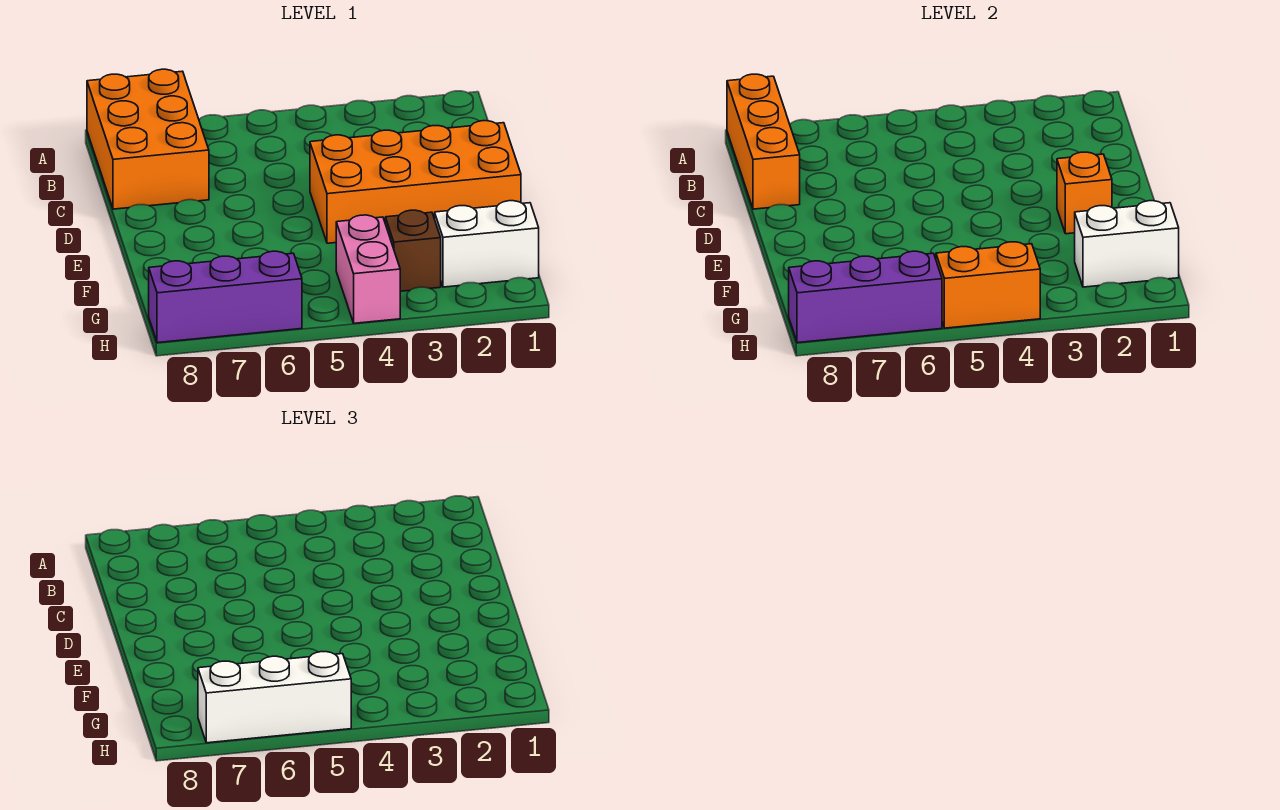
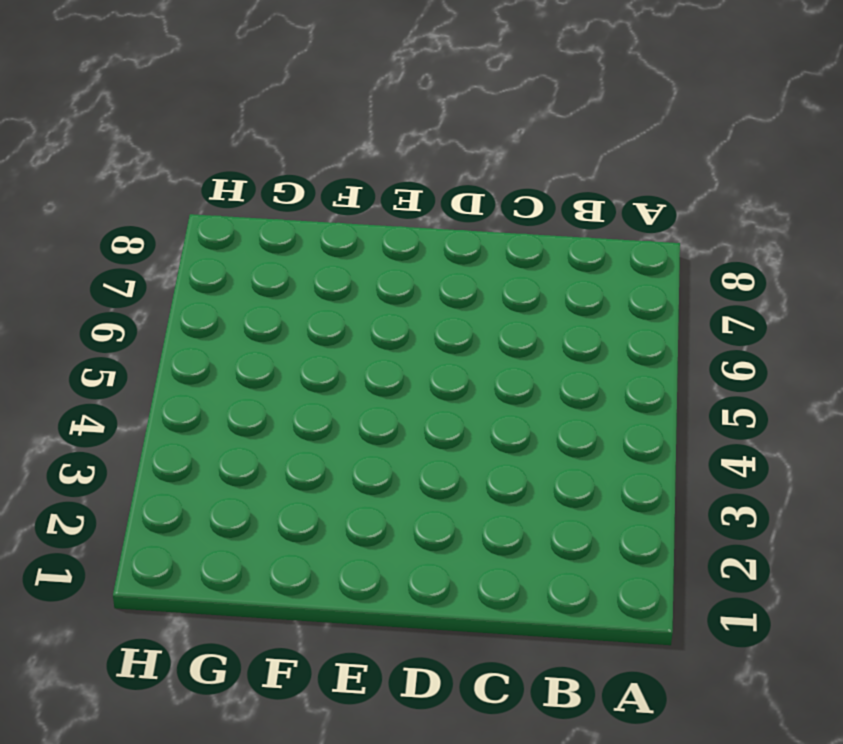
none -> orange brick A7:C8 level 1
none -> orange brick D1:E4 level 1
none -> white brick G1:G2 level 1

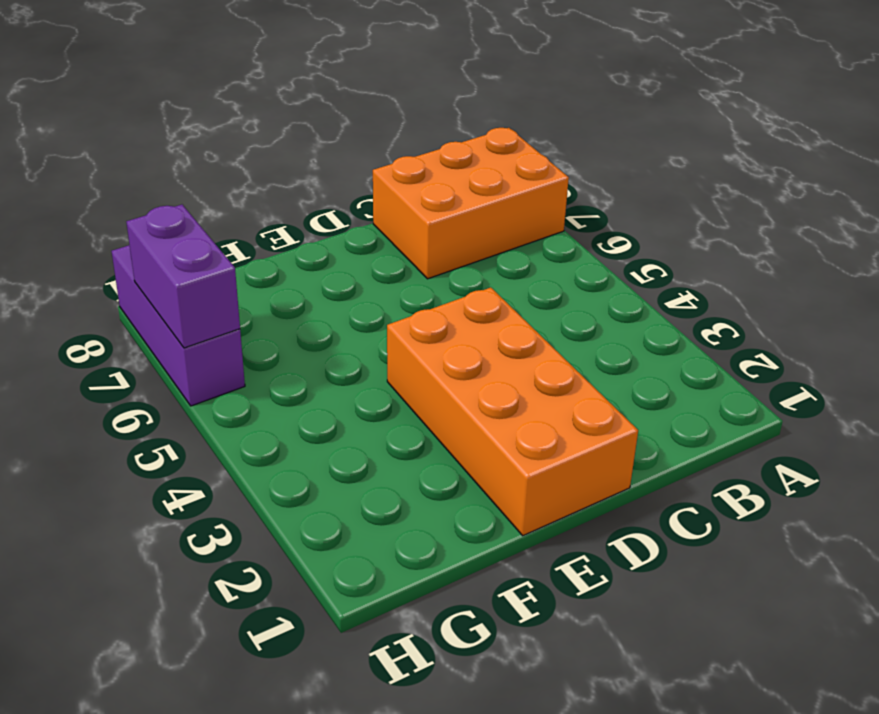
purple brick H6:H7 level 2 -> purple brick H6:H8 level 2
none -> white brick G1:G2 level 1
none -> brown brick G3 level 1
none -> pink brick G4:H4 level 1

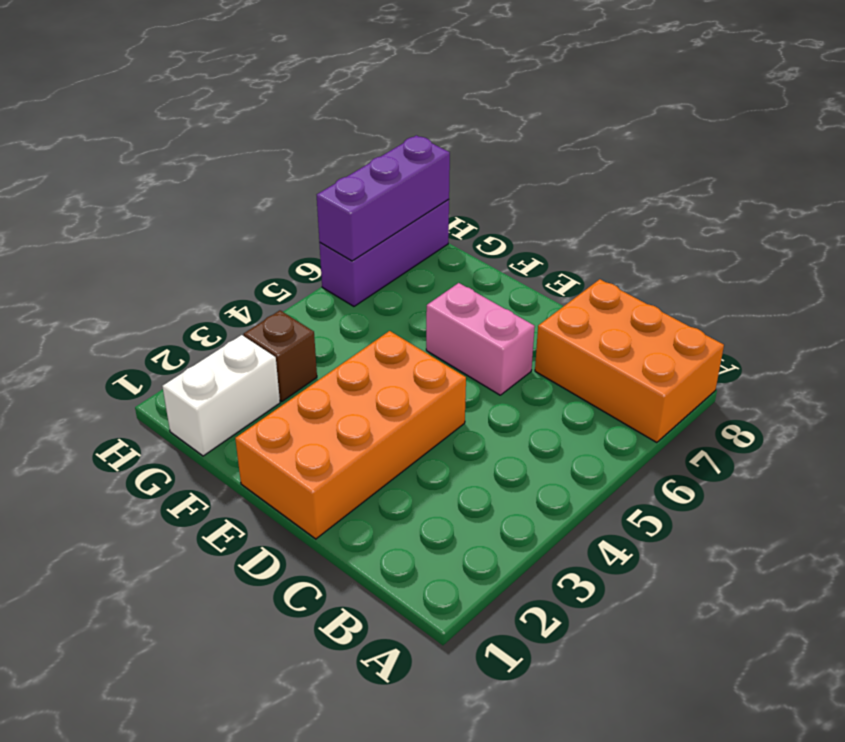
pink brick D6:E6 level 1 -> pink brick G4:H4 level 1
none -> orange brick A8:C8 level 2
none -> orange brick E2 level 2
none -> white brick G1:G2 level 2

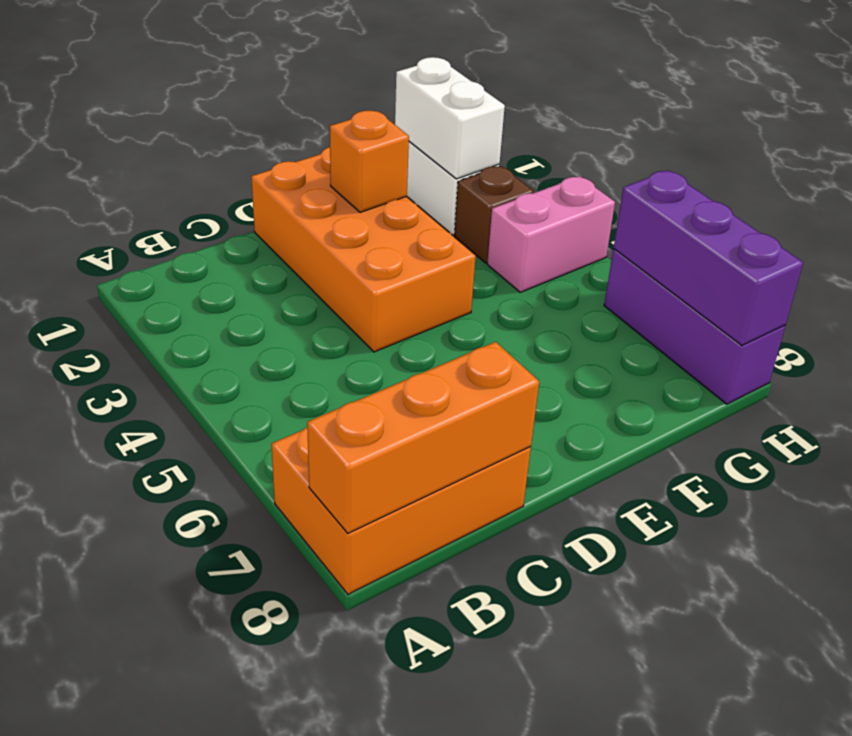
none -> orange brick H4:H5 level 2
none -> white brick H5:H7 level 3

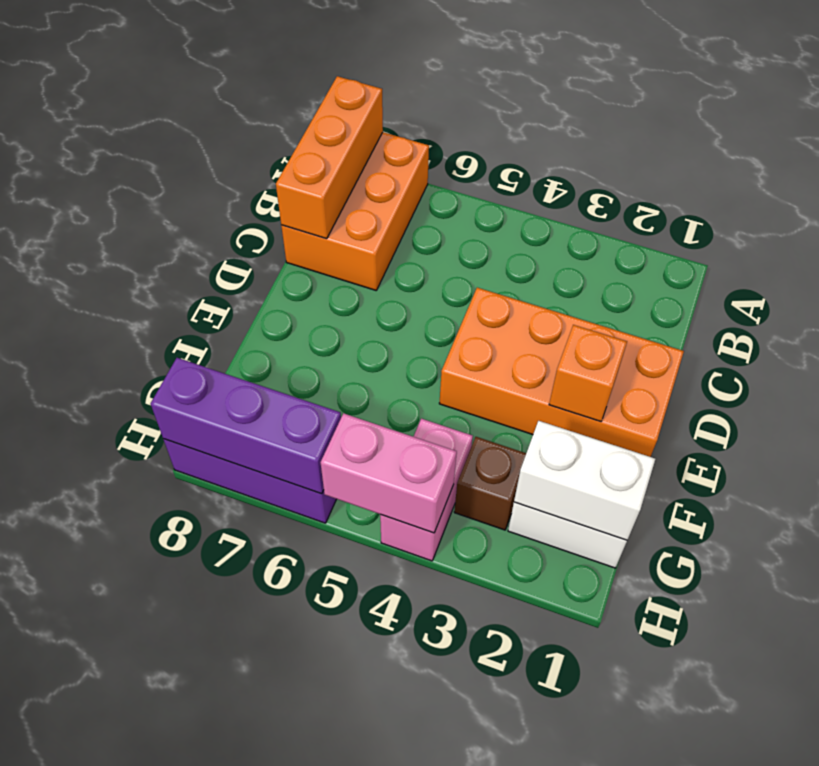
pink brick H4:H5 level 2 -> orange brick H4:H5 level 2
none -> white brick H5:H7 level 3

